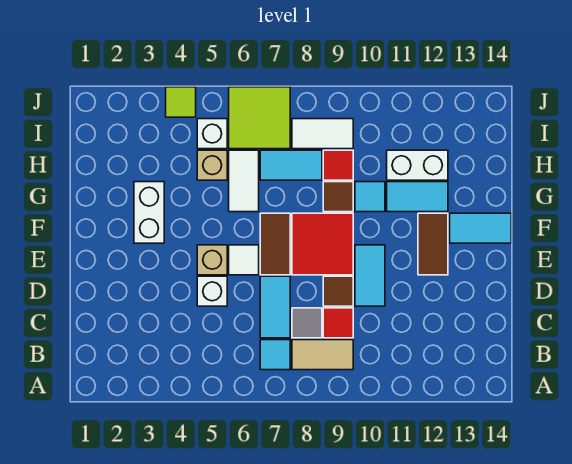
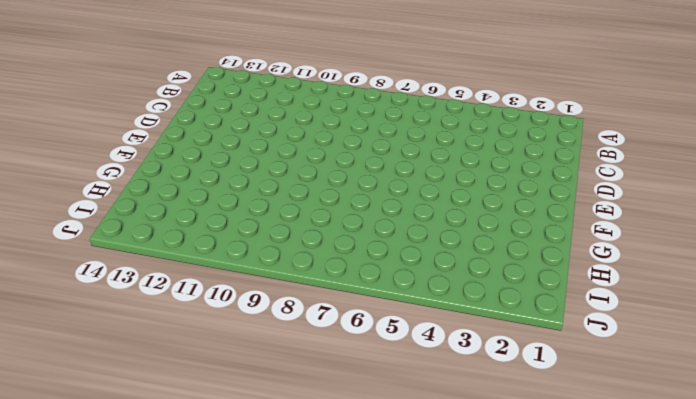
none -> cyan tile B7 level 1
none -> tan tile B8:B9 level 1
none -> cyan tile C7:D7 level 1

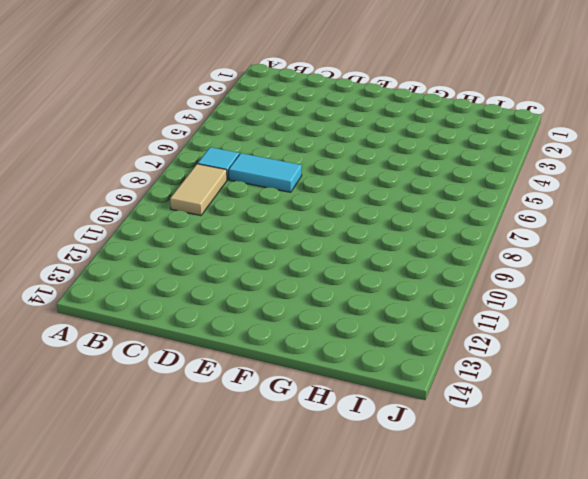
none -> grey tile C8 level 1
none -> red tile C9 level 1
none -> white brick D5 level 1

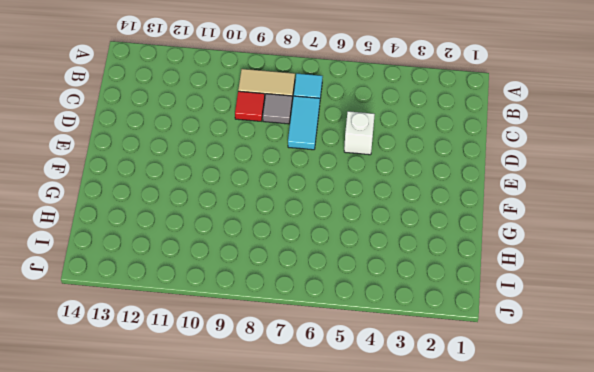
none -> brown tile D9 level 1
none -> cyan tile D10:E10 level 1
none -> tan brick E5 level 1

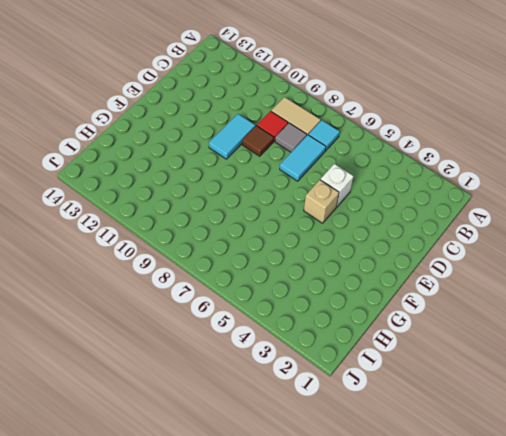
none -> white tile E6 level 1
none -> brown tile E7:F7 level 1
none -> red tile E8:F9 level 1

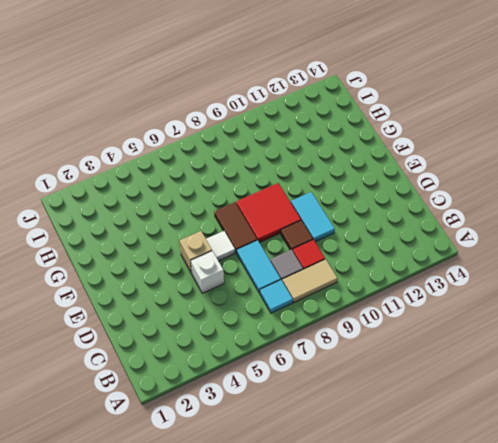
none -> brown tile E12:F12 level 1
none -> white brick F3:G3 level 1
none -> cyan tile F13:F14 level 1

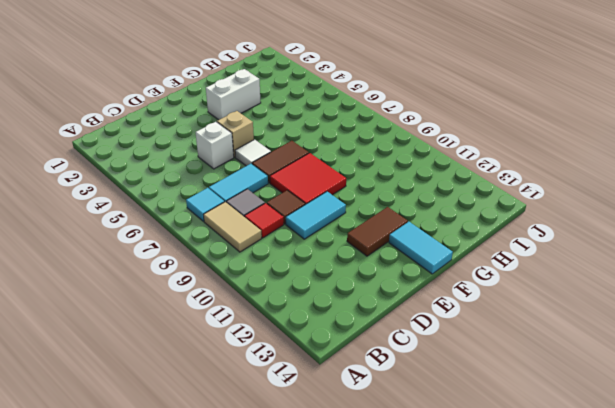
none -> white tile G6:H6 level 1
none -> brown tile G9 level 1
none -> cyan tile G10 level 1

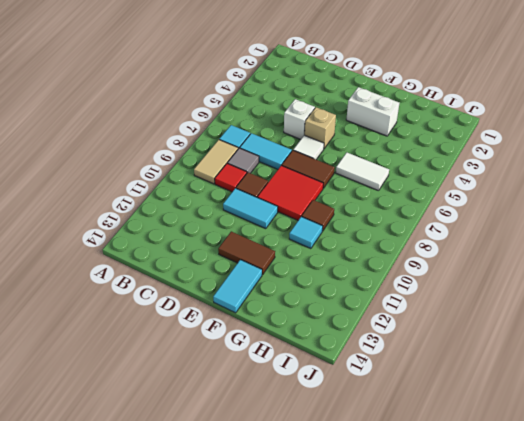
none -> cyan tile G11:G12 level 1
none -> tan brick H5 level 1
none -> cyan tile H7:H8 level 1

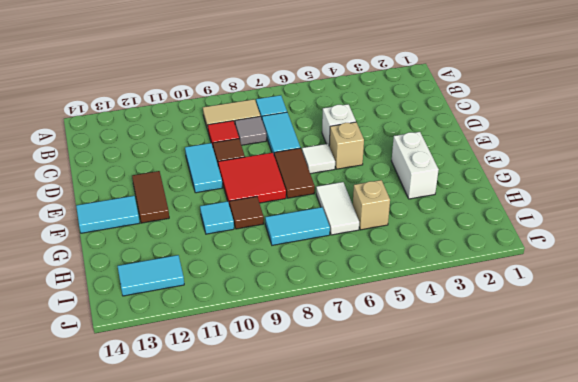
cyan tile I12:I13 level 1 -> cyan tile G11:G12 level 1
none -> red tile H9 level 1
none -> white brick H11:H12 level 1
none -> white brick I5 level 1

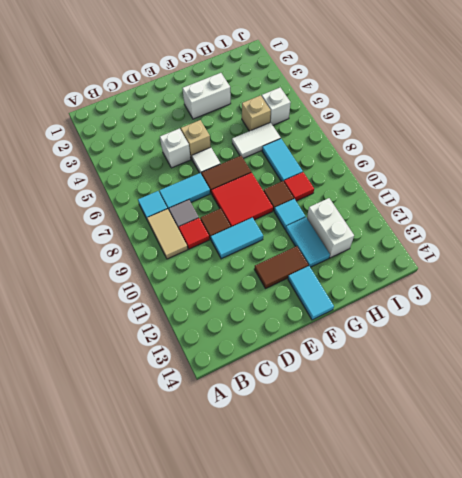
none -> lime tile I6:J7 level 1
none -> white tile I8:I9 level 1
none -> lime tile J4 level 1

